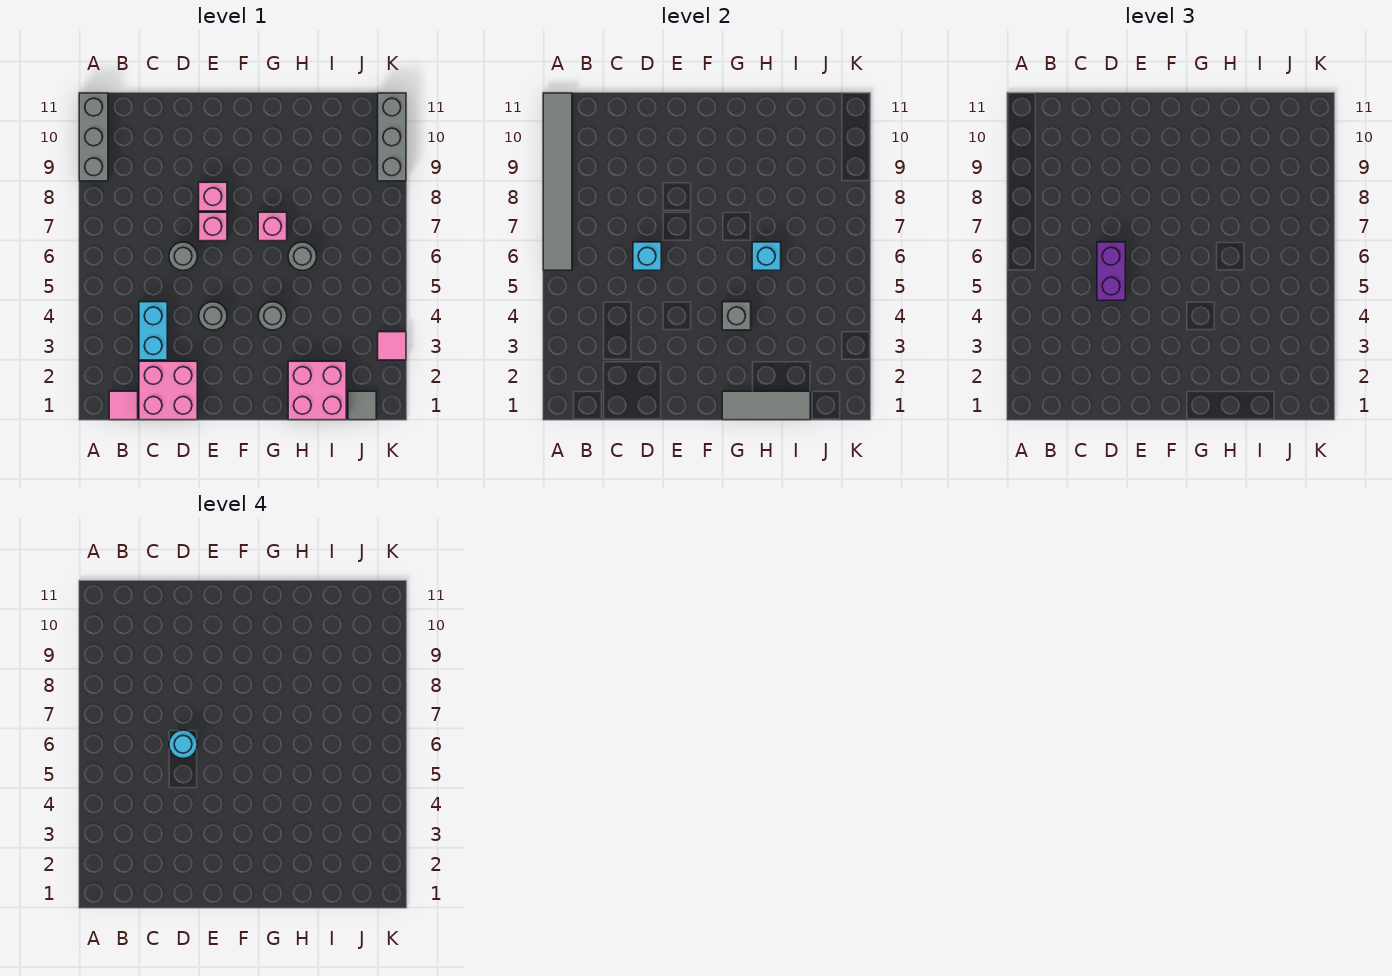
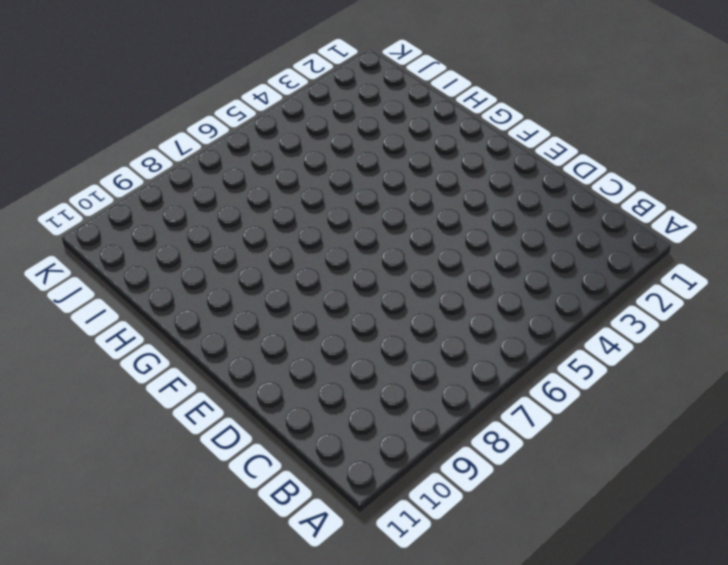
none -> grey brick A9:A11 level 1
none -> pink tile B1 level 1
none -> pink brick C1:D2 level 1

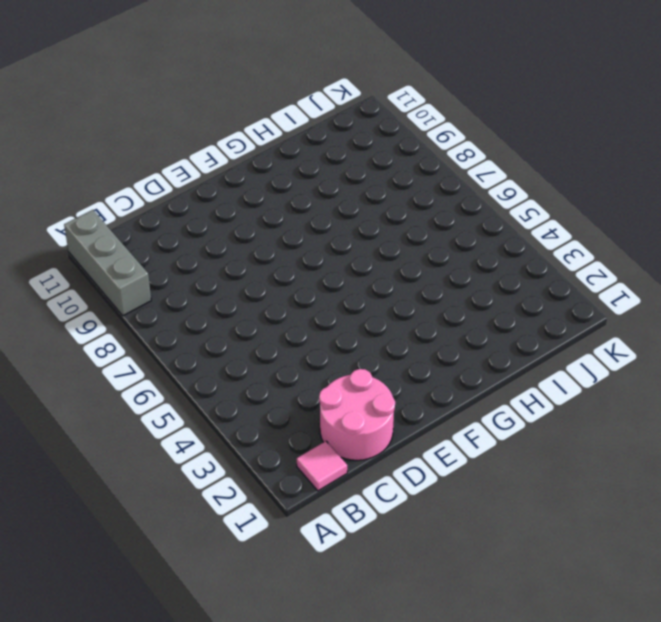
pink round brick C1:D2 level 1 -> pink brick C1:D2 level 1
none -> cyan brick C3:C4 level 1
none -> grey round brick D6 level 1
none -> grey round brick E4 level 1

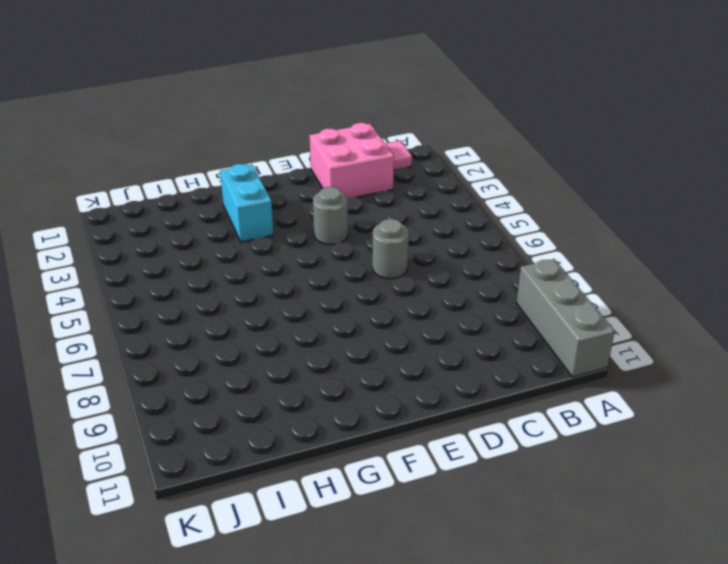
cyan brick G2:G3 level 1 -> cyan brick C3:C4 level 1
none -> pink brick E7 level 1
none -> pink brick E8 level 1
none -> grey round brick G4 level 1

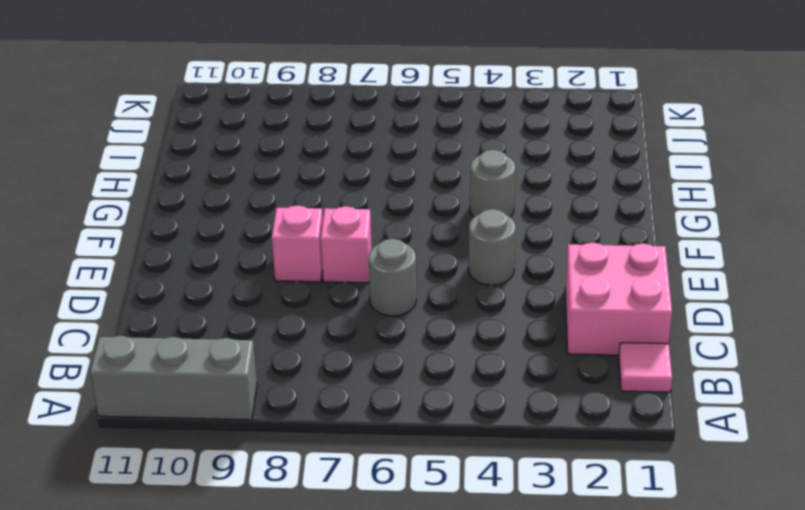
none -> cyan brick C3:C4 level 1
none -> pink brick G7 level 1
none -> pink brick H1:I2 level 1

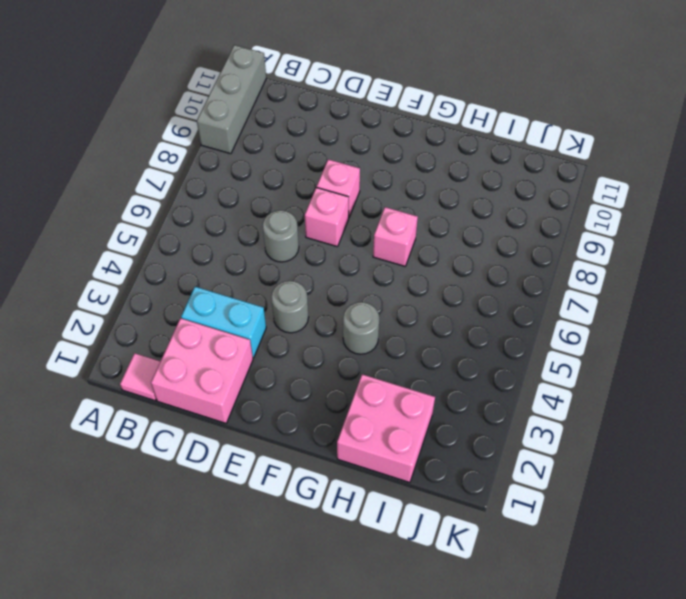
cyan brick C3:D3 level 1 -> cyan brick C3:C4 level 1
none -> grey round brick H6 level 1
none -> grey tile J1 level 1
none -> pink tile K3 level 1

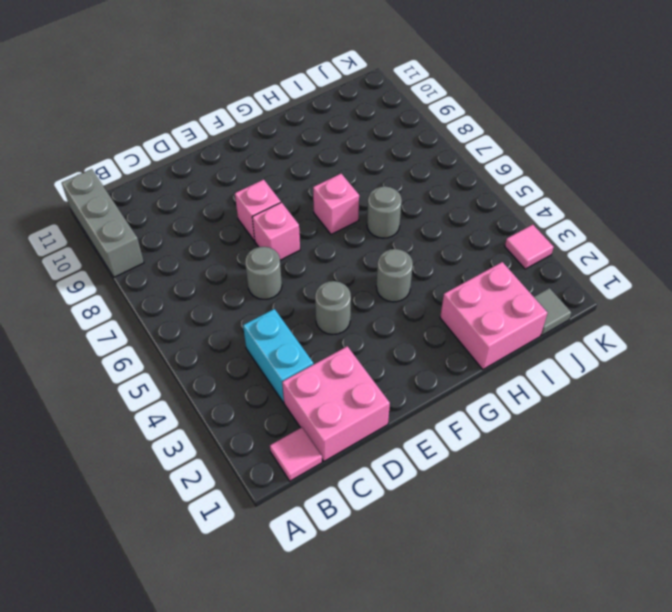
none -> grey brick K9:K11 level 1
none -> grey tile A6:A11 level 2
none -> cyan brick D6 level 2

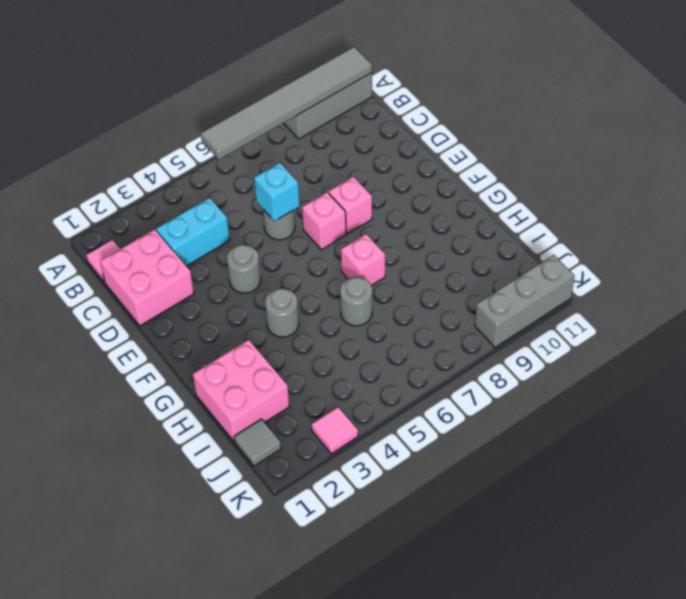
none -> grey tile G1:I1 level 2
none -> grey brick G4 level 2
none -> cyan brick H6 level 2

